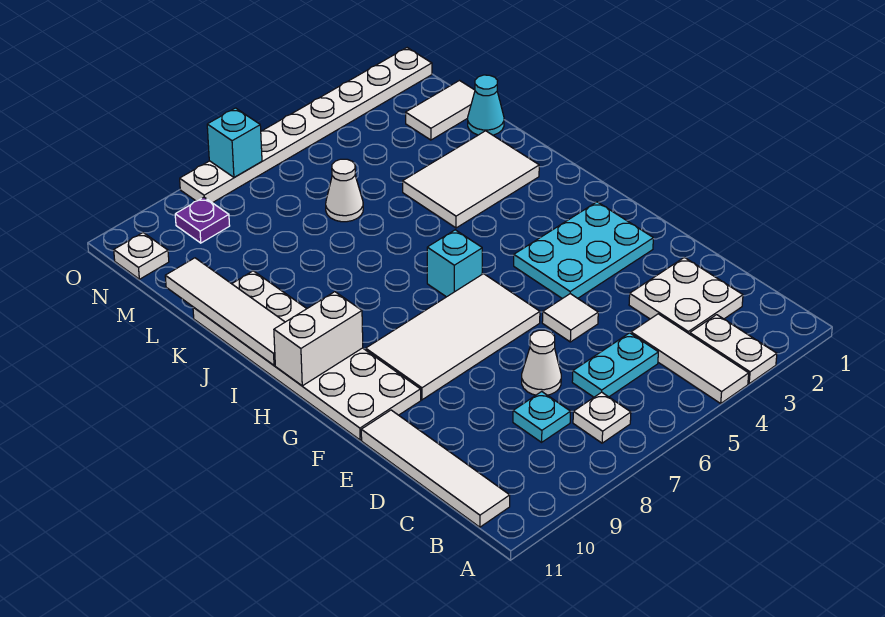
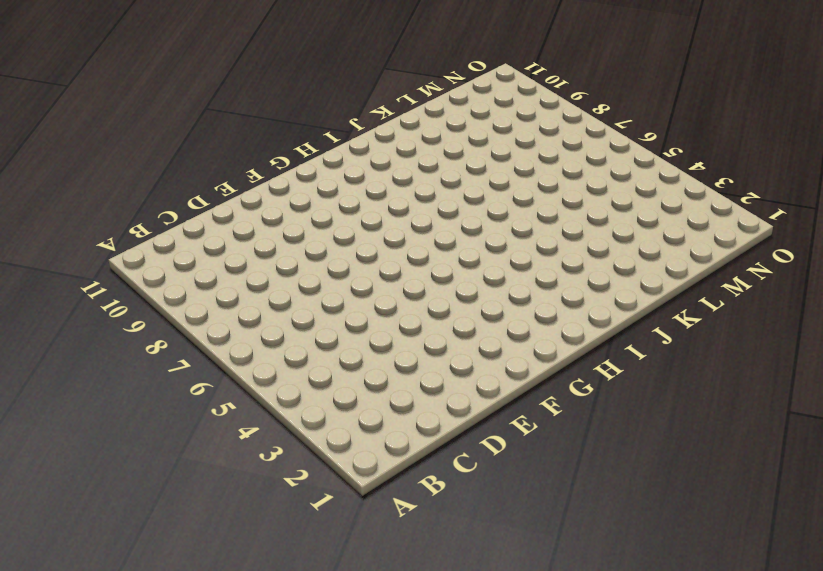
none -> white plate A3:B3 level 1
none -> white tile A4:C4 level 1
none -> white plate B7 level 1

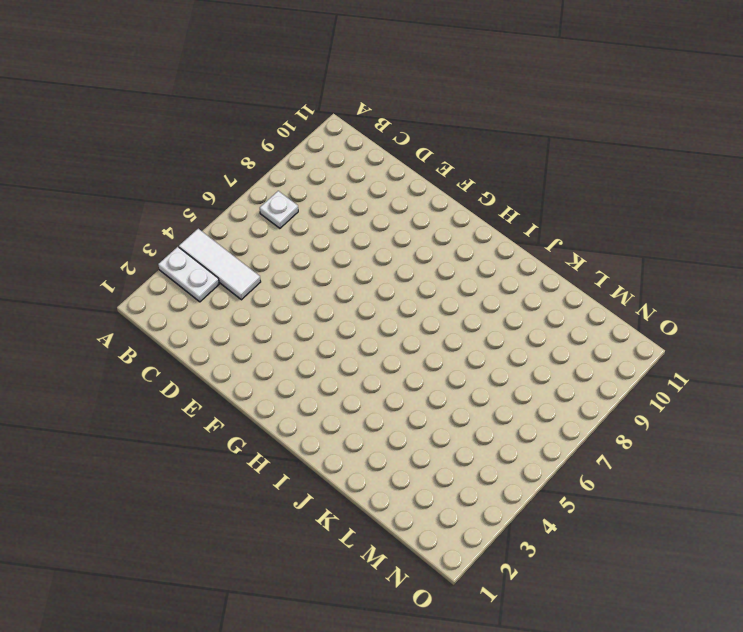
none -> white tile B11:E11 level 1
none -> white plate C2:D3 level 1
none -> cyan plate C5:C6 level 1

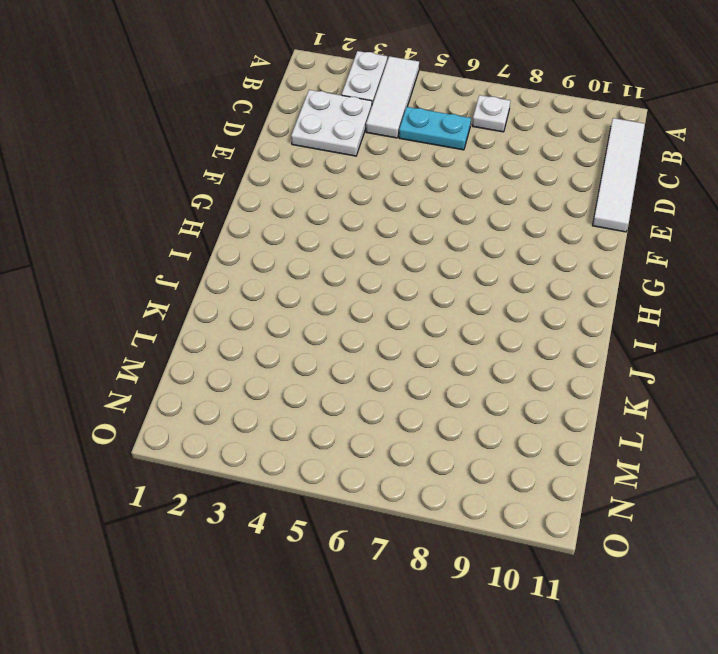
none -> cyan plate C8 level 1
none -> white cone D7 level 1
none -> white tile E5 level 1

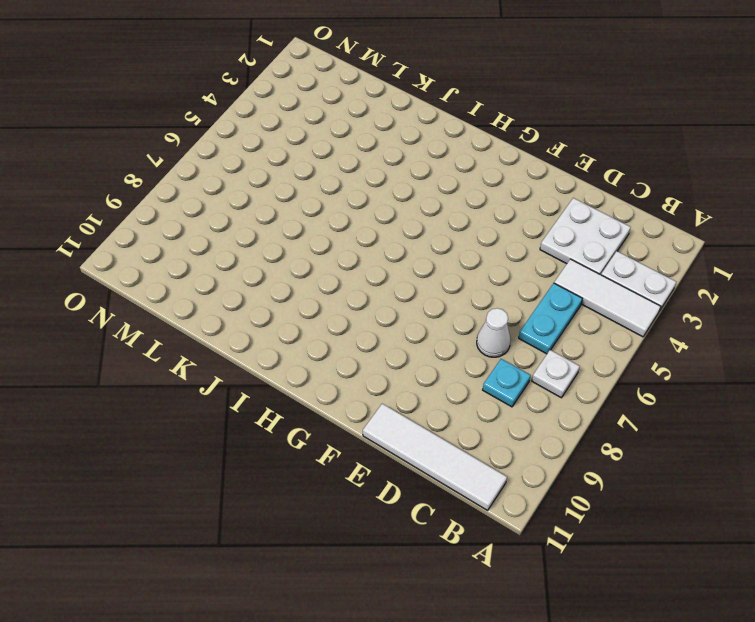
none -> white tile E5 level 1
none -> cyan plate F2:G4 level 1
none -> white tile F6:G9 level 1

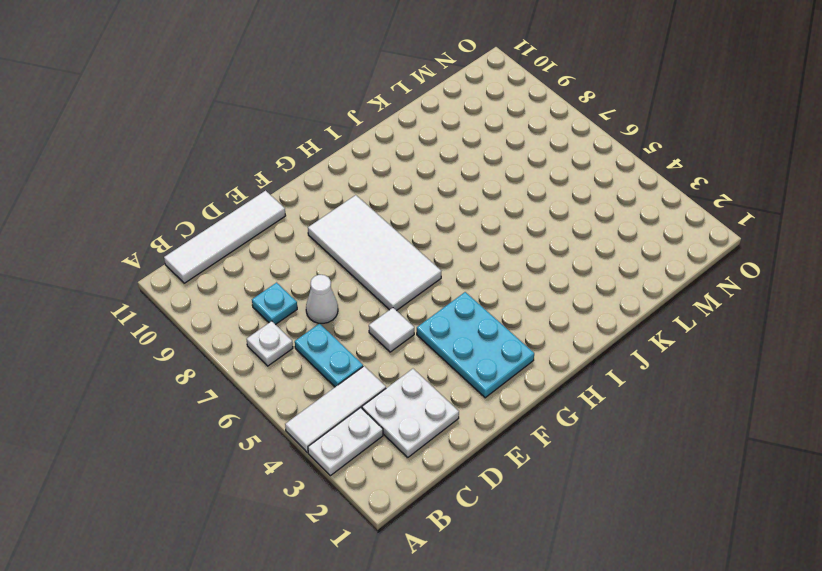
none -> white plate F10:K11 level 1
none -> cyan brick H6 level 1
none -> white tile J2:K4 level 1

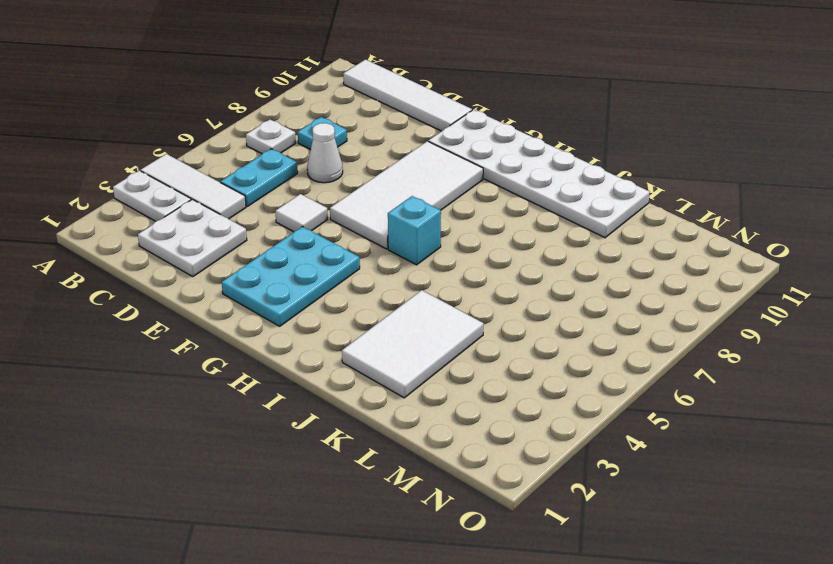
none -> cyan cone L1 level 1
none -> white cone L6 level 1
none -> white tile M1:M2 level 1

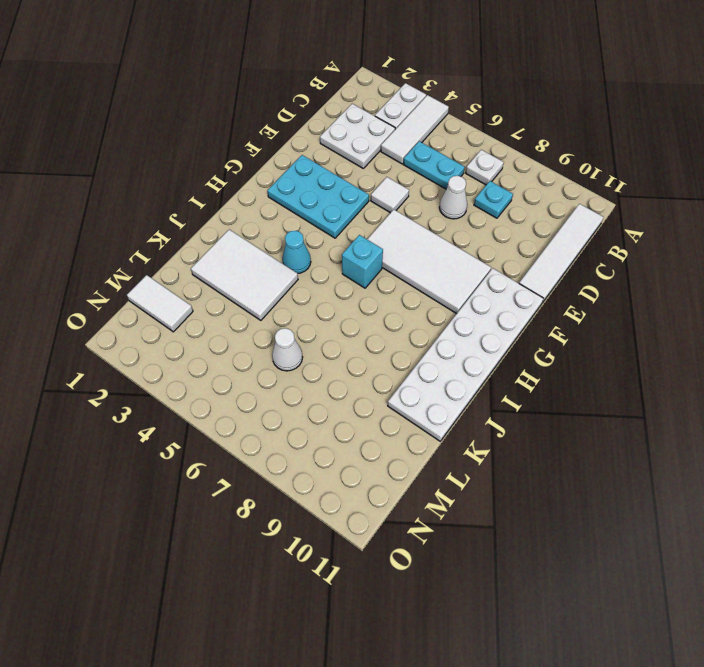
cyan cone I4 level 1 -> cyan cone L1 level 1
none -> purple plate N9 level 1
none -> white plate N11 level 1
none -> white plate O1:O8 level 1

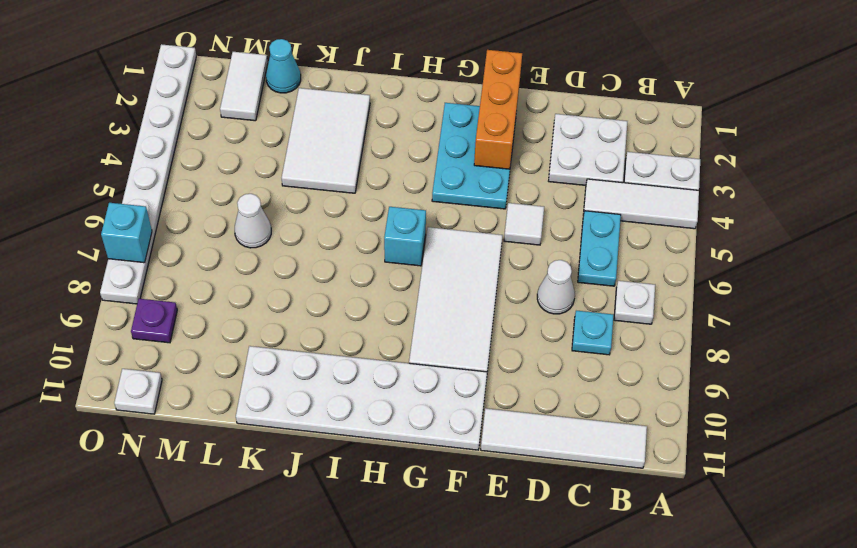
orange brick F1:F3 level 2 -> none
none -> white brick H10:H11 level 2
none -> white tile I11:L11 level 2

